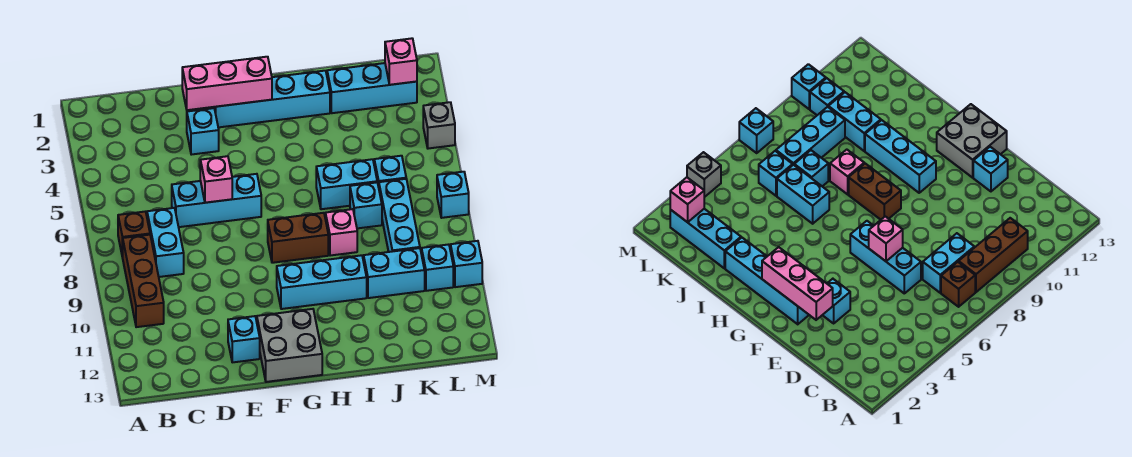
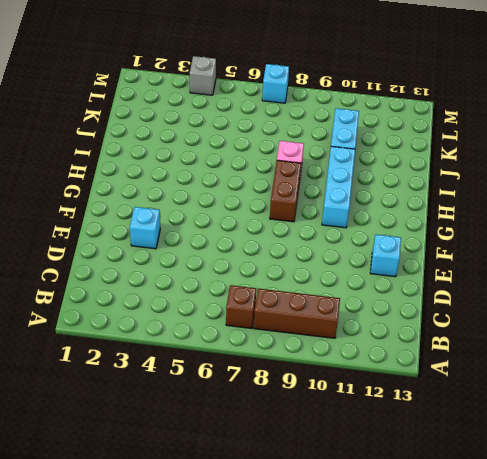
none -> cyan brick C7:C8 level 1
none -> cyan brick D6:F6 level 1
none -> cyan brick F2:I2 level 1

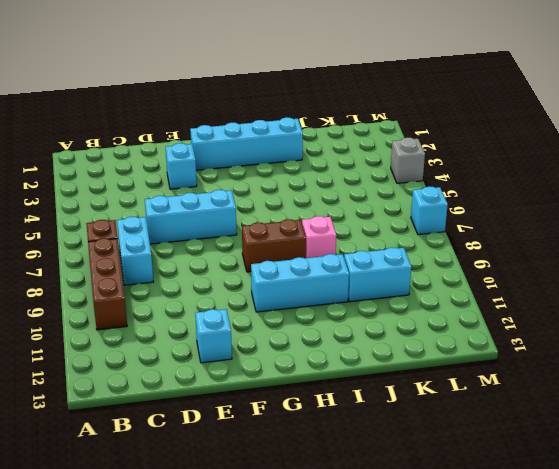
none -> grey brick F12:G13 level 1
none -> cyan brick I6:J6 level 1
none -> cyan brick J2:L2 level 1

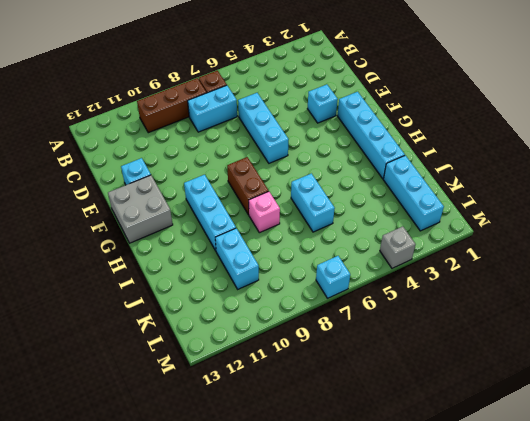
none -> cyan brick J7 level 1
none -> cyan brick K6 level 1
none -> cyan brick K7:K9 level 1

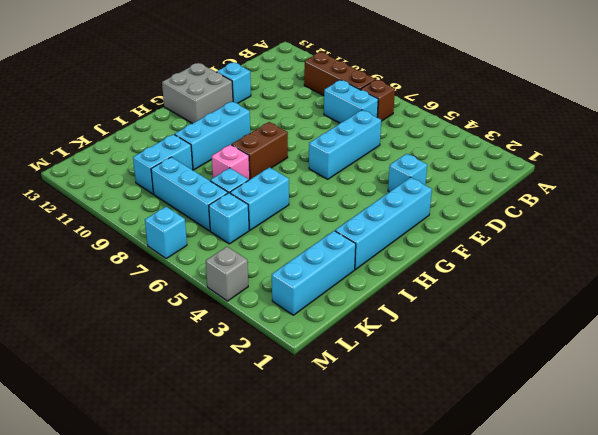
none -> cyan brick L10 level 1
none -> cyan brick M10 level 1
none -> pink brick E2:G2 level 2

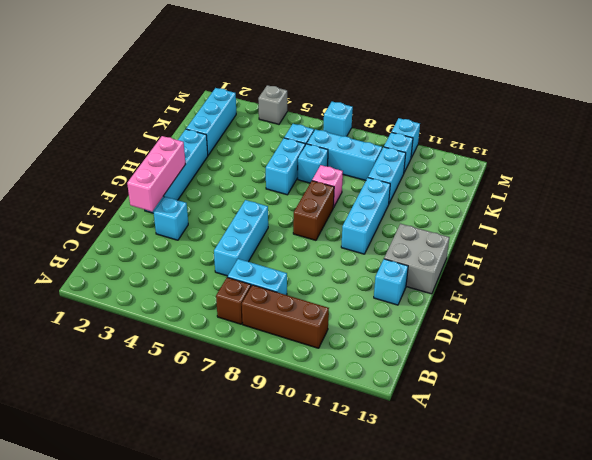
none -> pink brick E6 level 2
none -> pink brick L2 level 2

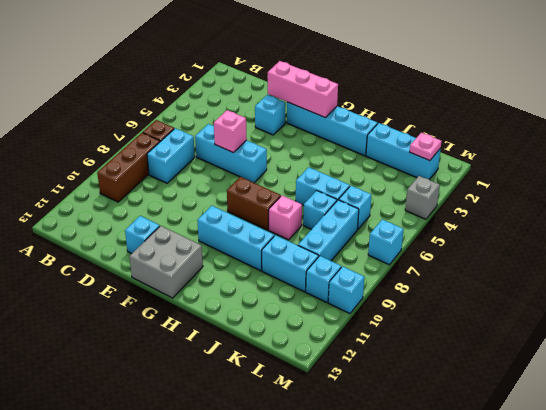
pink plate L2 level 2 -> pink brick L2 level 2

